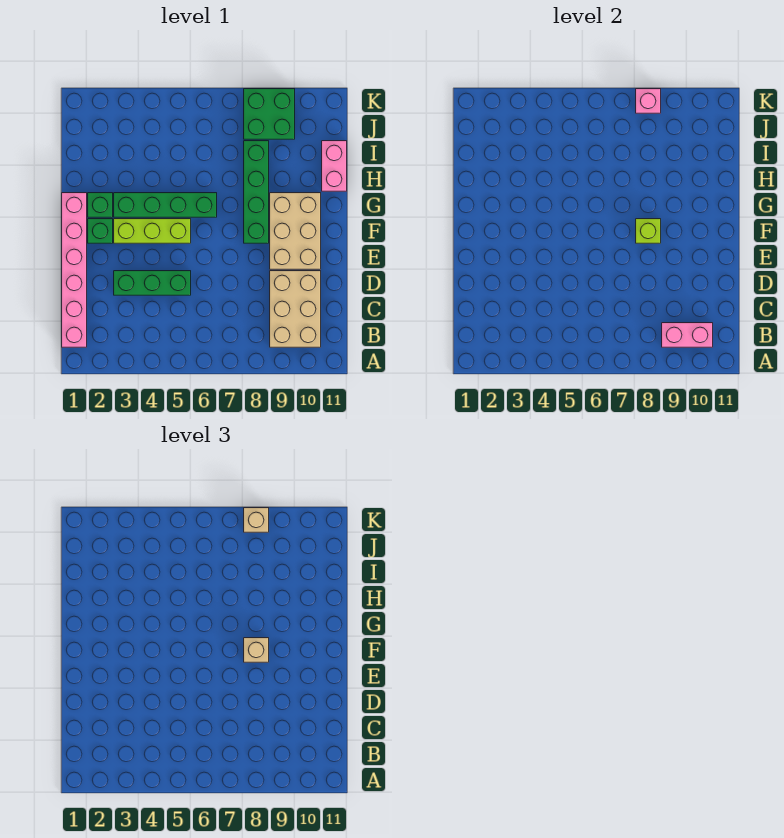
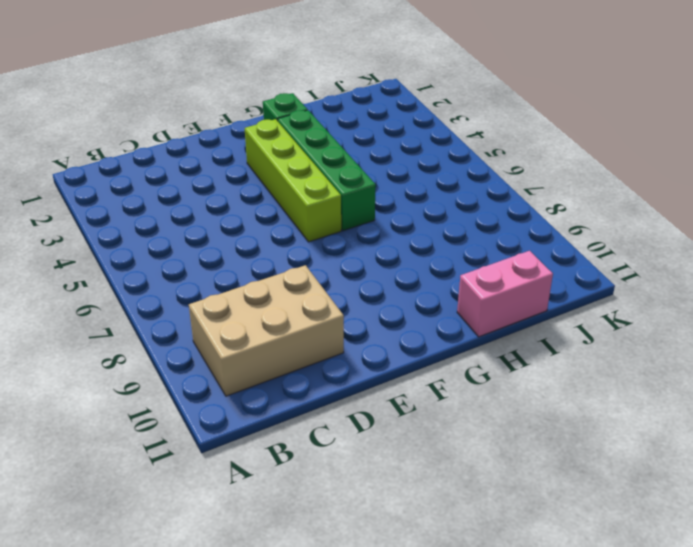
lime brick F3:F6 level 1 -> lime brick F3:F5 level 1
none -> pink brick B1:G1 level 1
none -> green brick D3:D5 level 1
none -> tan brick E9:G10 level 1

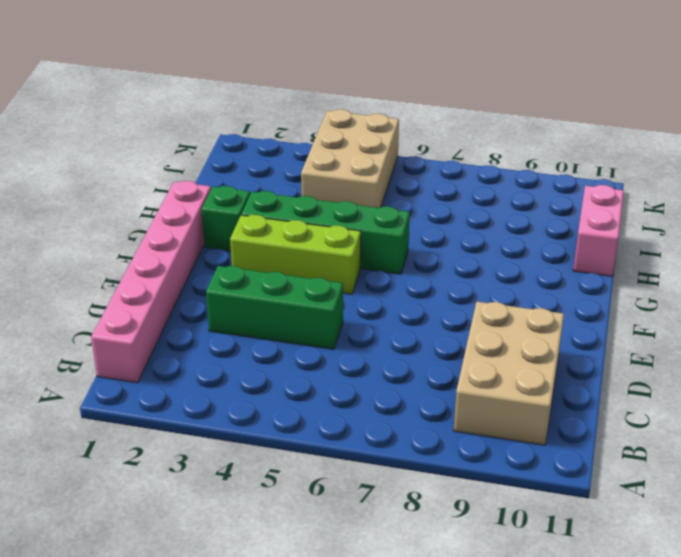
tan brick I4:K5 level 1 -> tan brick E9:G10 level 1
none -> green brick F2 level 1
none -> green brick F8:I8 level 1
none -> green brick J8:K9 level 1

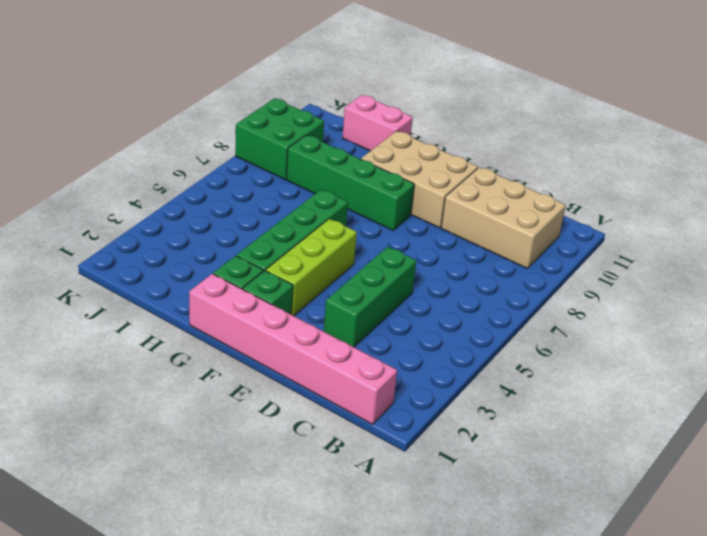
none -> pink brick B9:B10 level 2
none -> lime brick F8 level 2
none -> pink brick K8 level 2

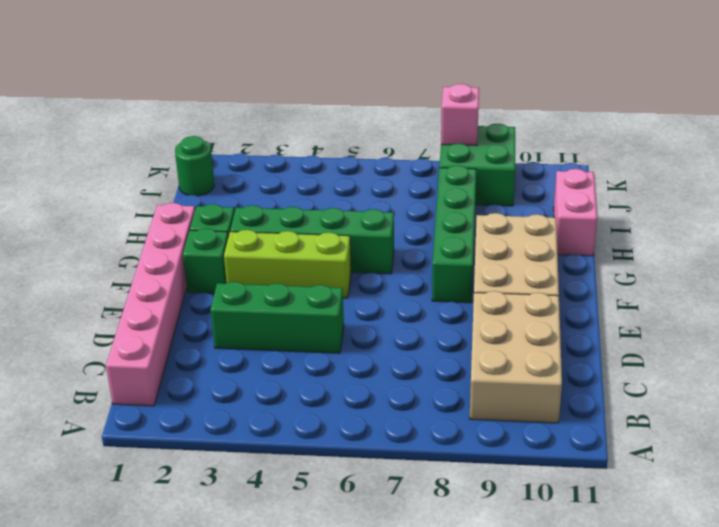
green round brick J1 level 1 -> none
none -> pink brick B9:B10 level 2
none -> lime brick F8 level 2
none -> tan brick F8 level 3

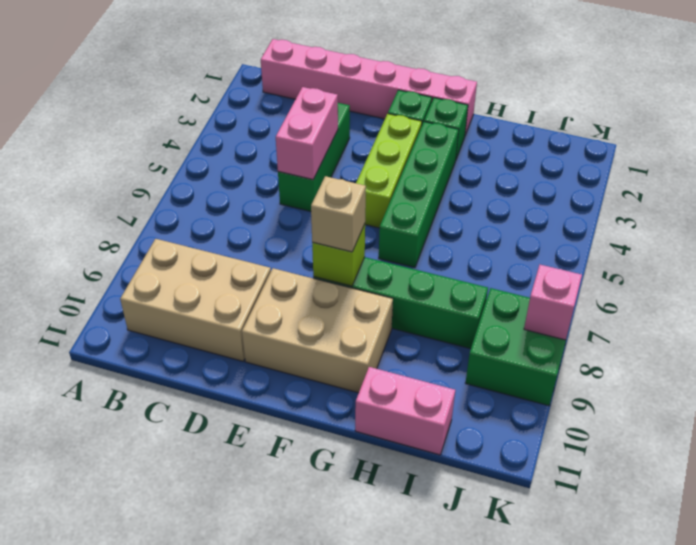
pink brick D4:D5 level 2 -> pink brick B9:B10 level 2
none -> tan brick K8 level 3

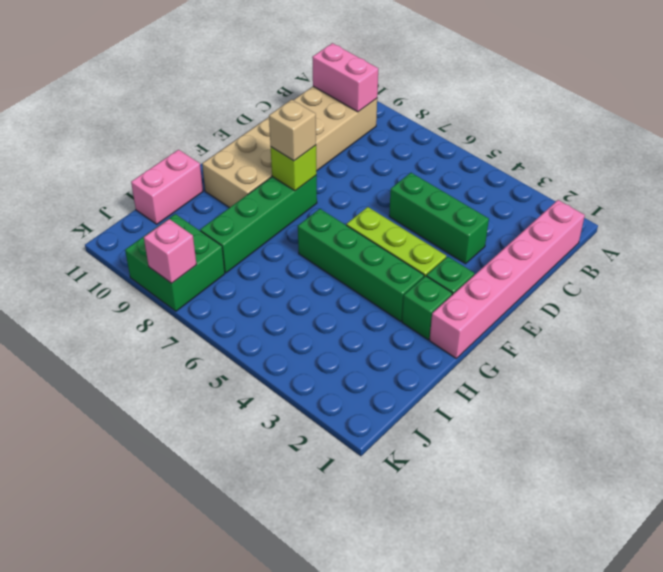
none -> tan brick K8 level 3

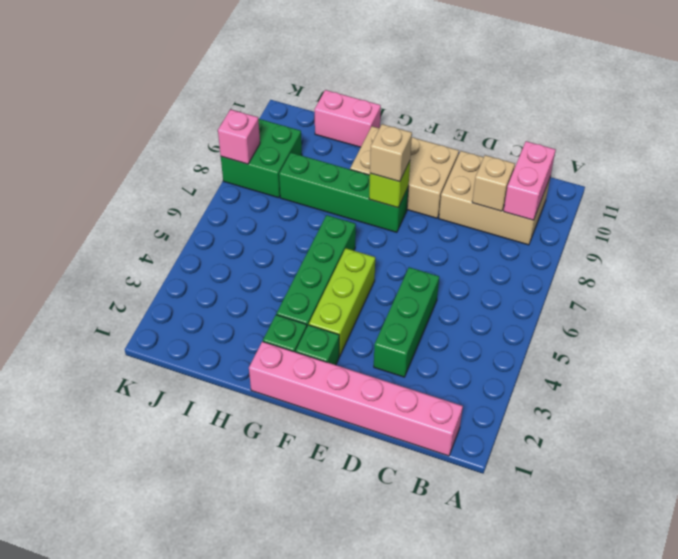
tan brick C9 level 2 -> tan brick K8 level 3

